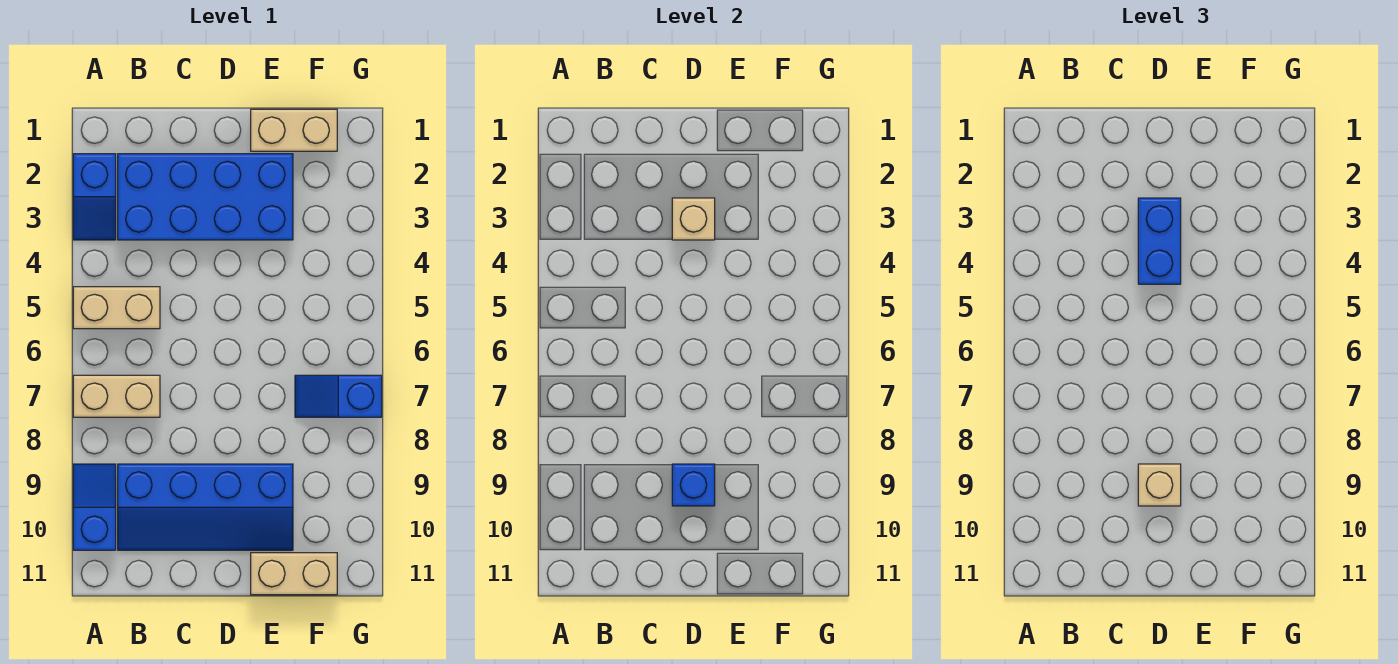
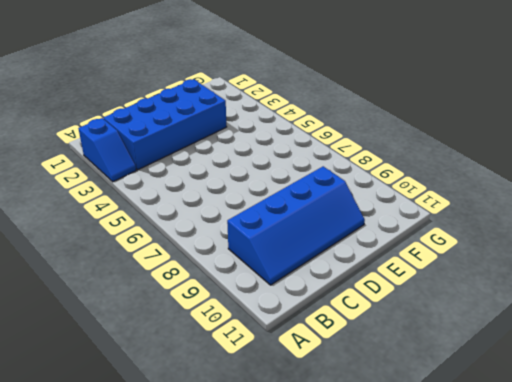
none -> tan brick A5:B5 level 1
none -> tan brick A7:B7 level 1
none -> blue slope A9:A10 level 1 top 10

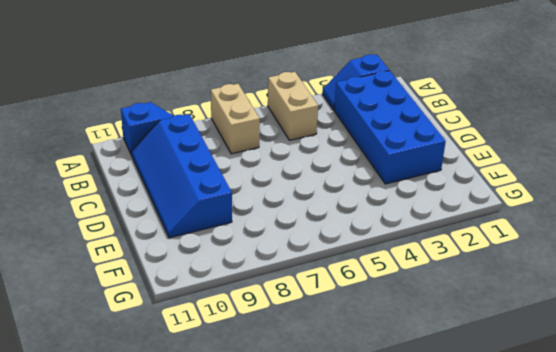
none -> tan brick E1:F1 level 1
none -> tan brick E11:F11 level 1
none -> blue slope F7:G7 level 1 top G

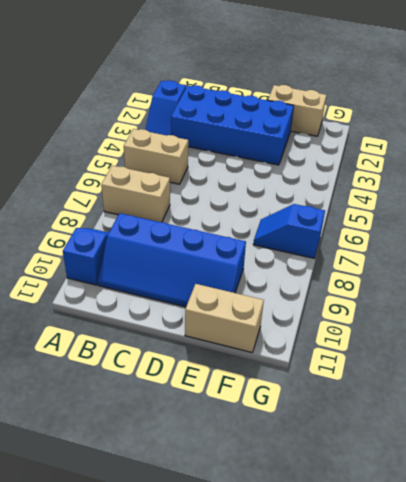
none -> tan brick D3 level 2
none -> blue brick D9 level 2
none -> blue brick D3:D4 level 3

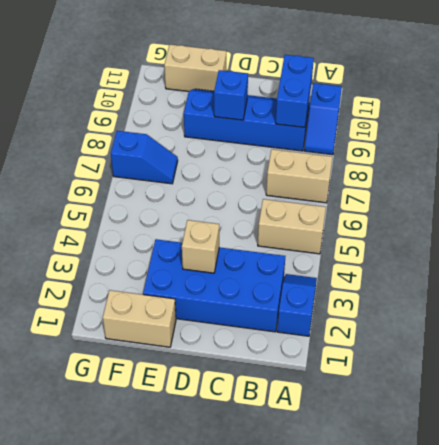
blue brick B9:B10 level 2 -> blue brick D3:D4 level 3
none -> tan brick D9 level 3

